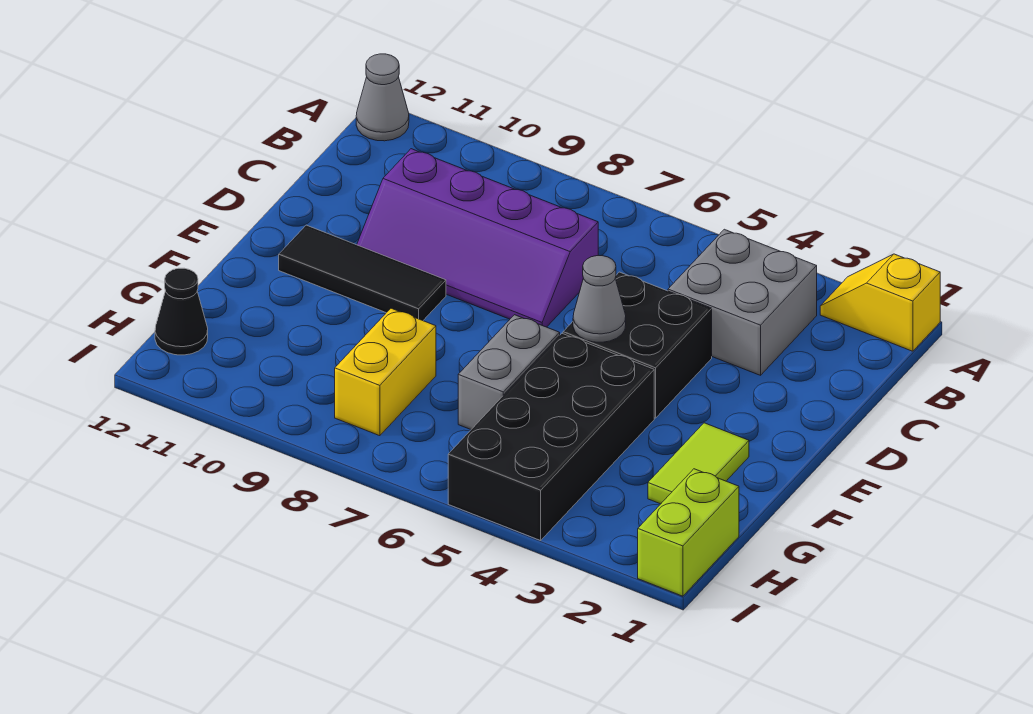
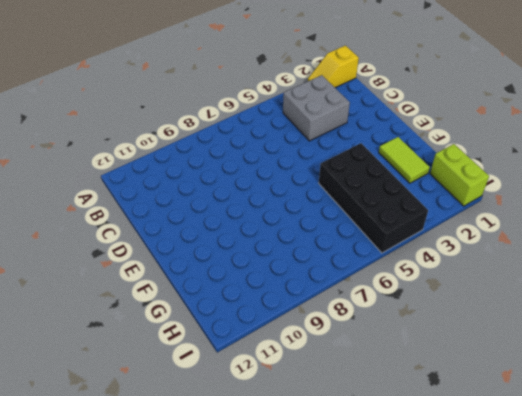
none -> grey cone A12 level 1
none -> purple slope C7:D10 level 1 top C
none -> black brick D4:E5 level 1

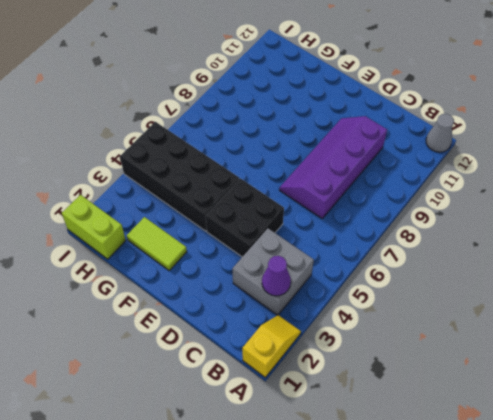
purple cone B3 level 2 -> none
none -> black tile E9:E11 level 1
none -> grey brick F6:G6 level 1
none -> yellow brick G8:H8 level 1

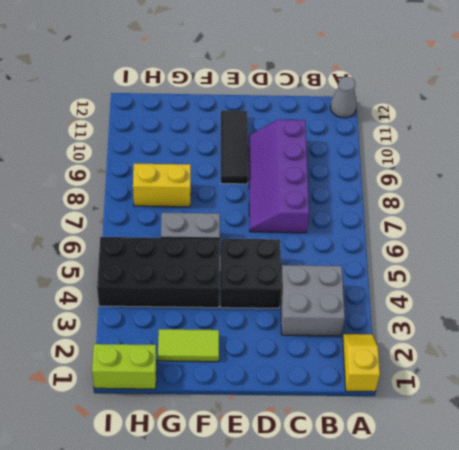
none -> black cone H12 level 1
none -> grey cone E5 level 2

